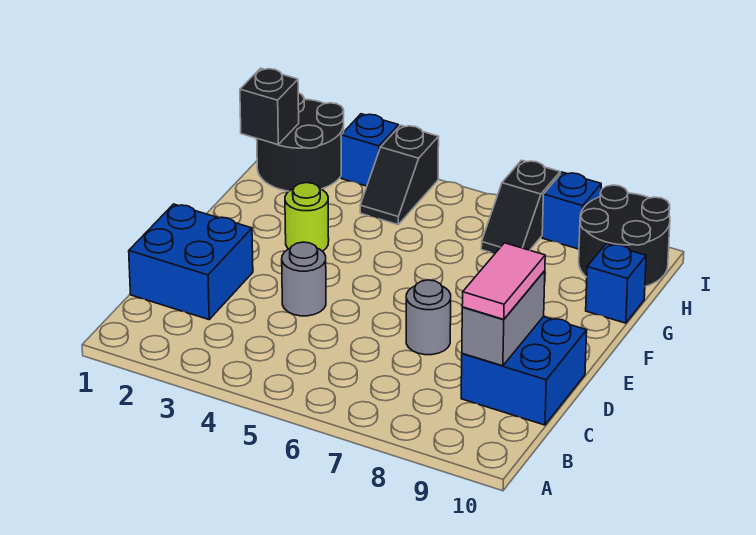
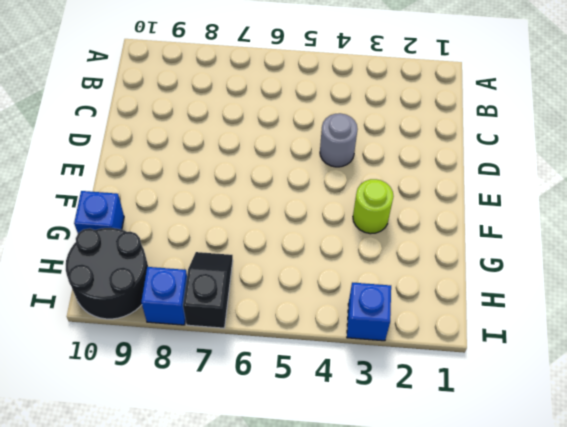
none -> blue brick C1:D2 level 1
none -> blue brick C9:D10 level 1
none -> grey round brick D7 level 1

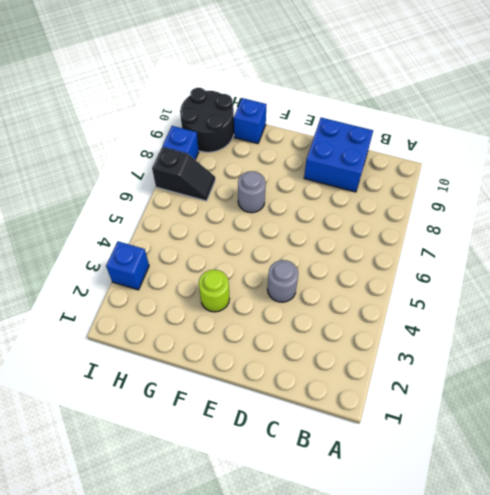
grey round brick F7 level 1 -> grey round brick D7 level 1
none -> blue brick C1:D2 level 1
none -> black round brick H1:I2 level 1
none -> black slope H4:I4 level 1 top I

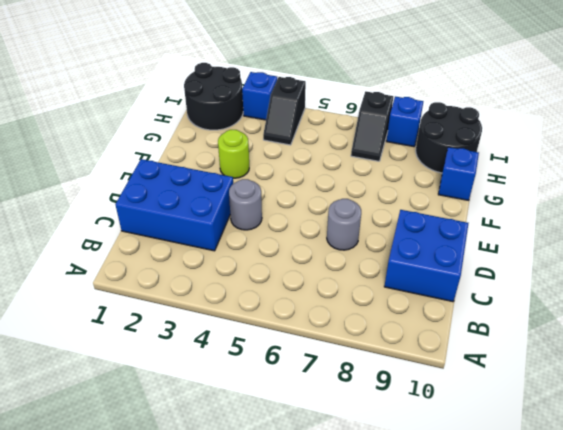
blue brick C1:D3 level 1 -> blue brick C1:D2 level 1
none -> grey brick C9:D9 level 2
none -> black brick H1 level 2
none -> pink tile C9:D9 level 3

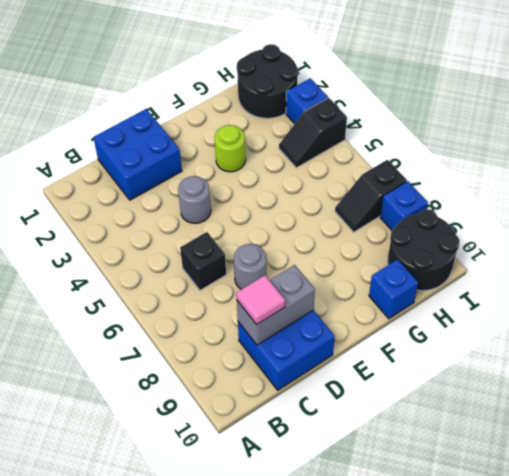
black brick C6 level 1 -> black brick H1 level 2
pink tile C9 level 3 -> pink tile C9:D9 level 3

